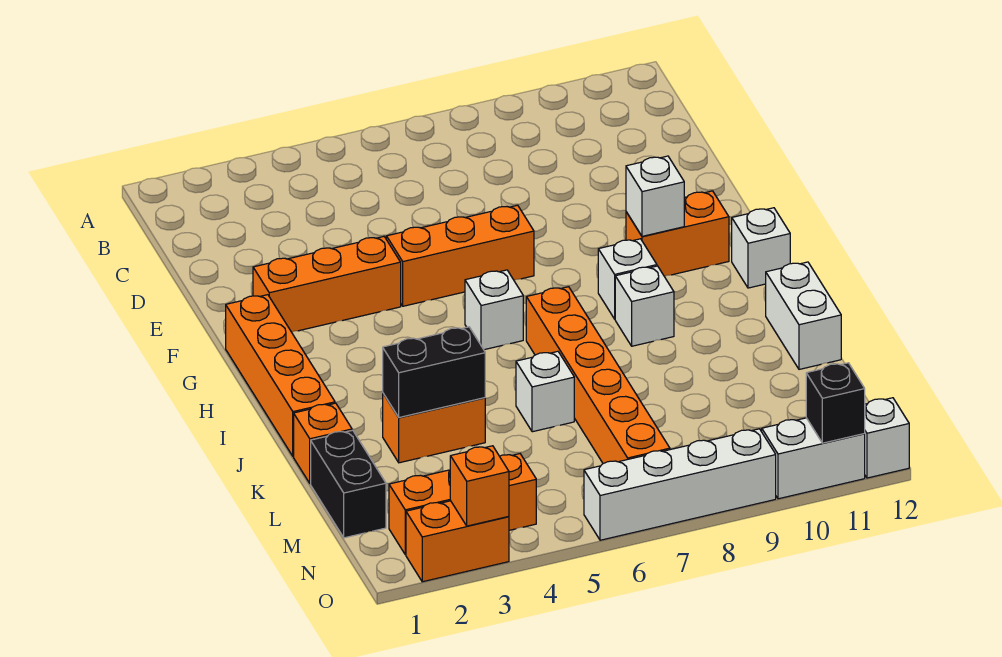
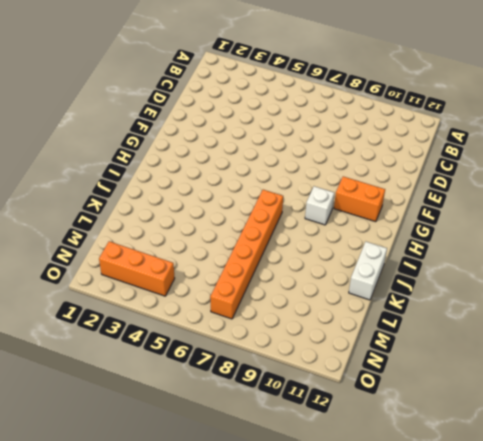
none -> orange brick F2:F4 level 1
none -> orange brick F5:F7 level 1
none -> orange brick G1:J1 level 1

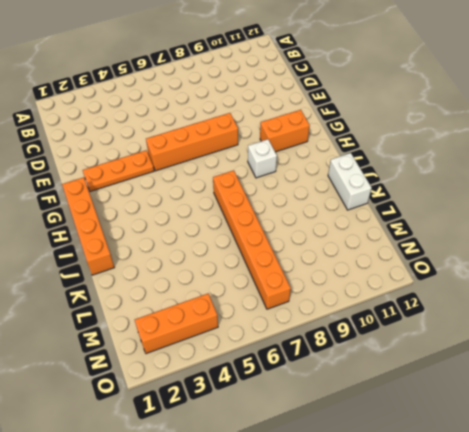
orange plate F2:F4 level 1 -> orange brick F2:F4 level 1
orange brick F5:F8 level 1 -> orange brick F5:F7 level 1
none -> white brick H6 level 1
none -> white brick H12 level 1
none -> white brick I9 level 1

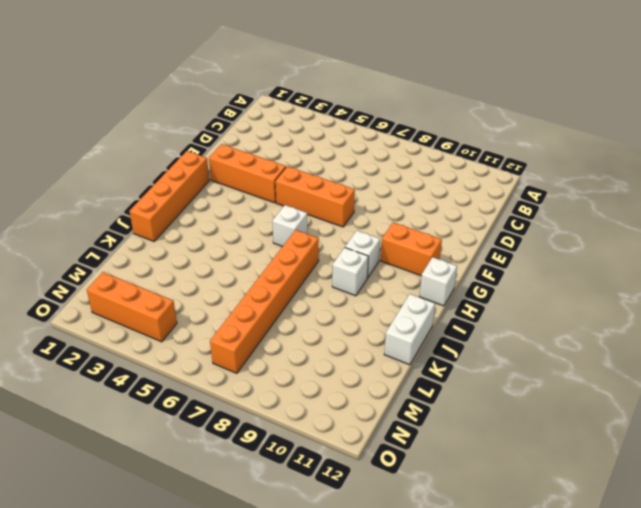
none -> orange brick K1 level 1
none -> orange brick K3:K4 level 1
none -> white brick K6 level 1

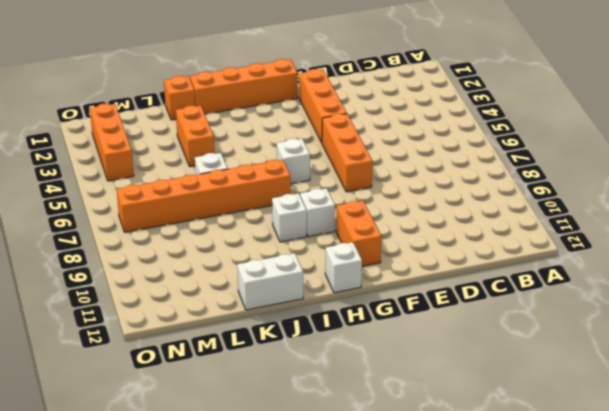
none -> black brick L1:M1 level 1
none -> orange brick O2:O3 level 1
none -> white brick O6:O9 level 1

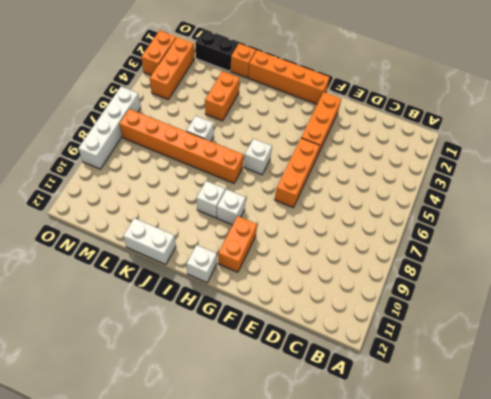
none -> white brick O10:O11 level 1
none -> white brick O12 level 1
none -> white brick G10 level 2

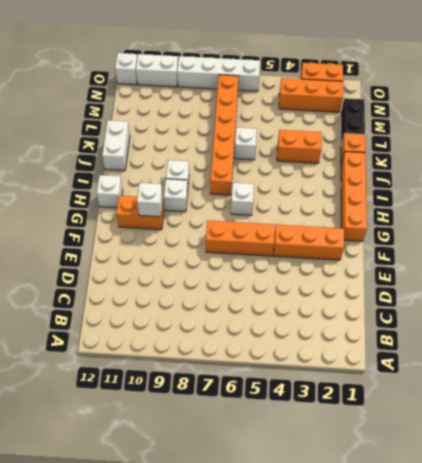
none -> black brick K3:K4 level 2
none -> orange brick O3 level 2
none -> black brick O11 level 2

